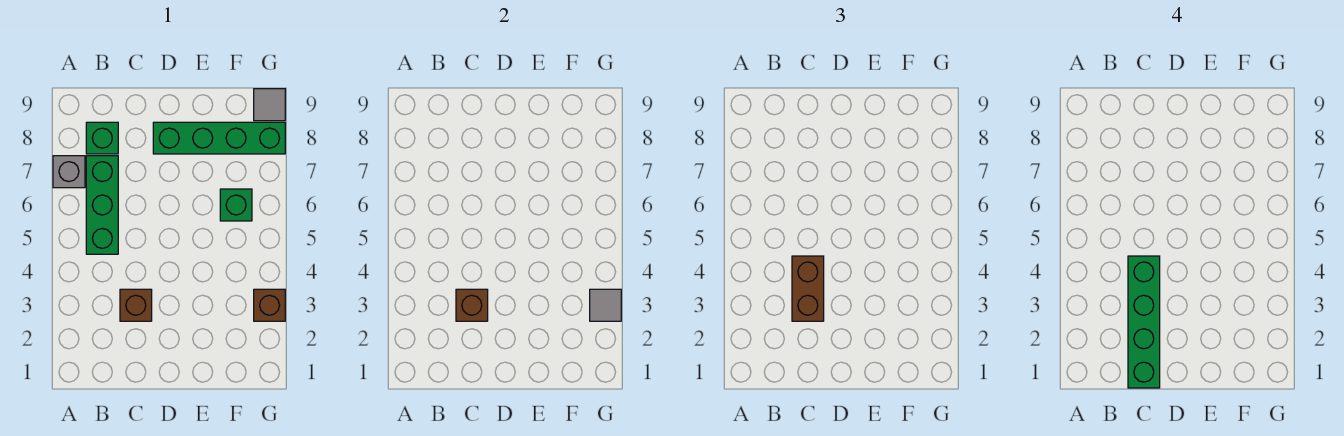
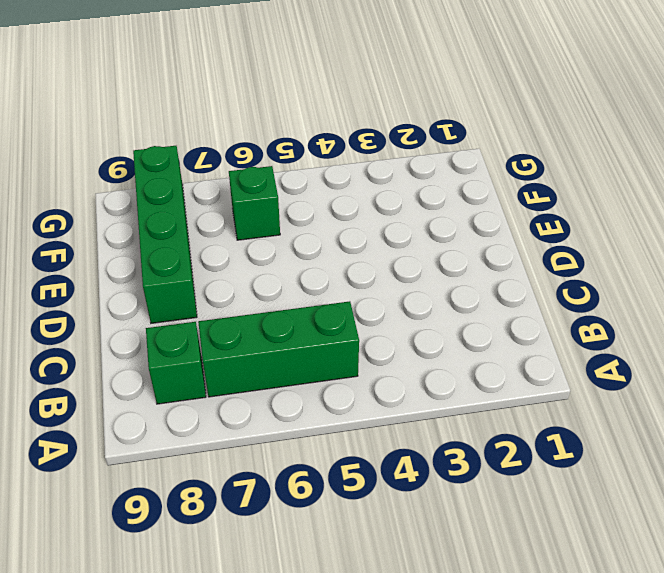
none -> grey brick A7 level 1
none -> brown brick C3 level 1
none -> brown brick G3 level 1

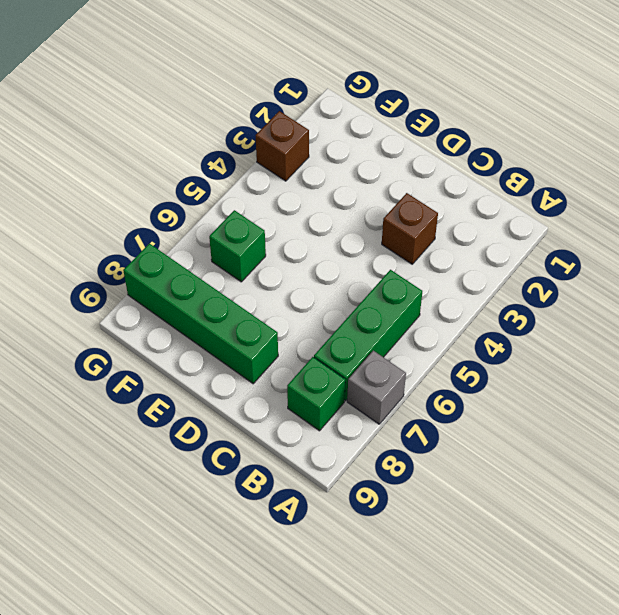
none -> grey tile G9 level 1
none -> brown brick C3 level 2
none -> grey tile G3 level 2

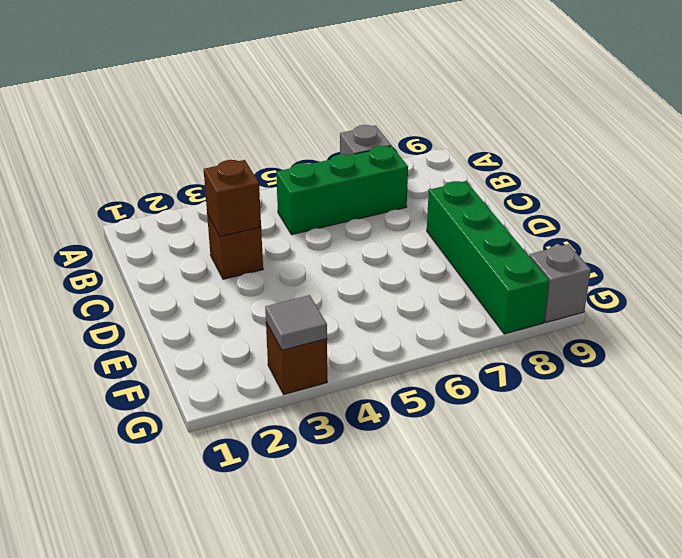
grey brick G9 level 1 -> grey tile G9 level 1
none -> green brick B8 level 1
none -> green brick F6 level 1
none -> brown brick C3:C4 level 3

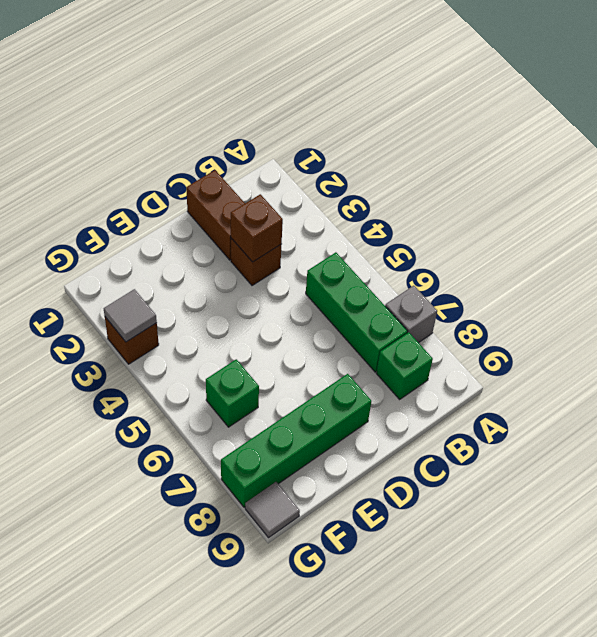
brown brick C1:C2 level 1 -> brown brick C3:C4 level 3
none -> green brick C1:C4 level 4

